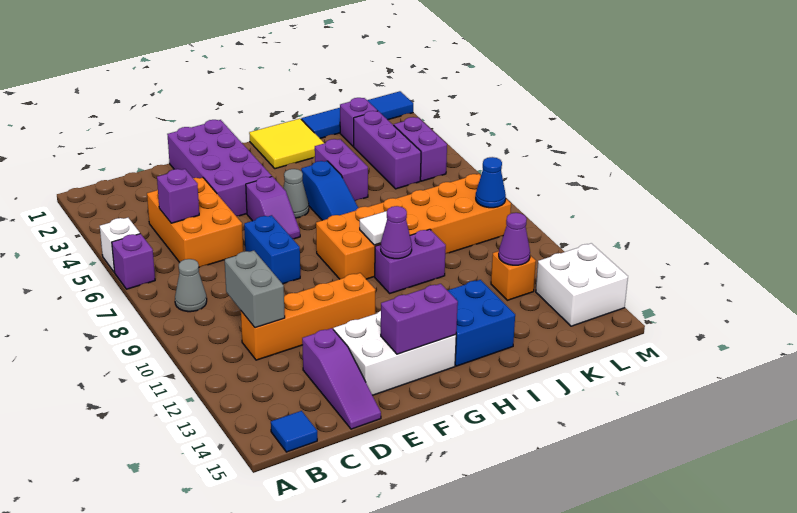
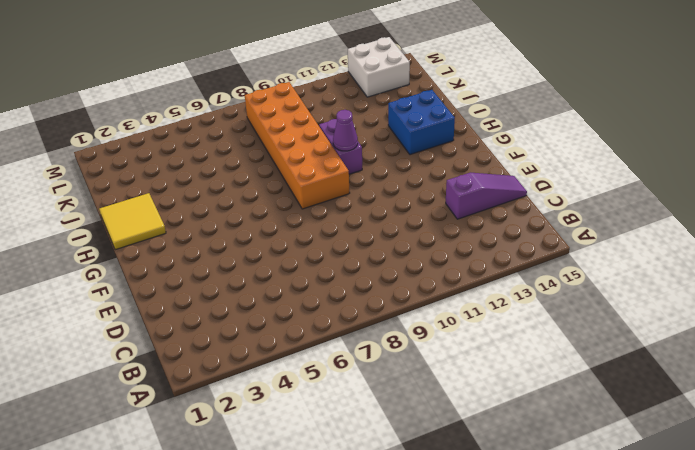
none -> white brick A5 level 1
none -> purple brick A6 level 1
none -> grey cone B8 level 1
none -> blue tile B15 level 1

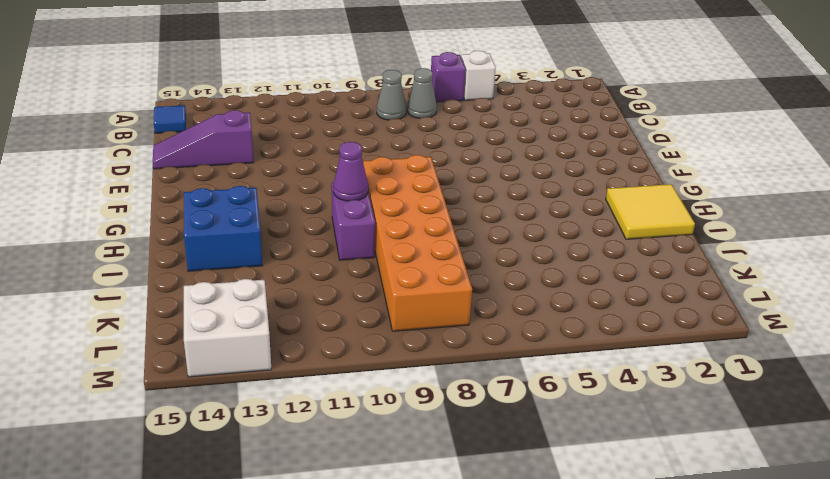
grey cone B7 level 1 -> grey cone G5 level 1
none -> orange brick C4:D6 level 1
none -> orange brick C11:F11 level 1
none -> purple brick E1:F4 level 1
none -> blue brick E7:E8 level 1

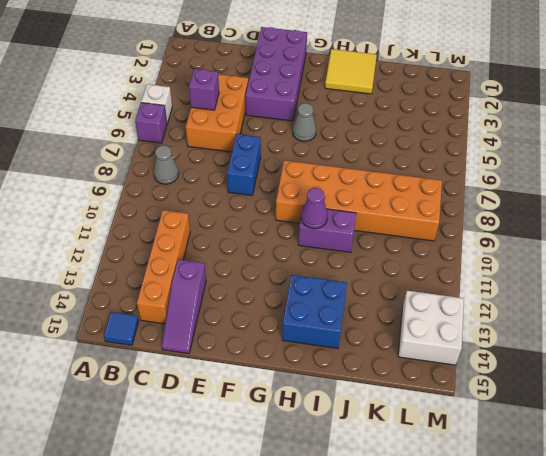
orange brick C11:C14 level 1 -> orange brick C11:F11 level 1
none -> white brick E13:G14 level 1
none -> purple slope F5:F6 level 1 top 5
none -> blue slope H5:H7 level 1 top 5
none -> purple brick I4:I5 level 1

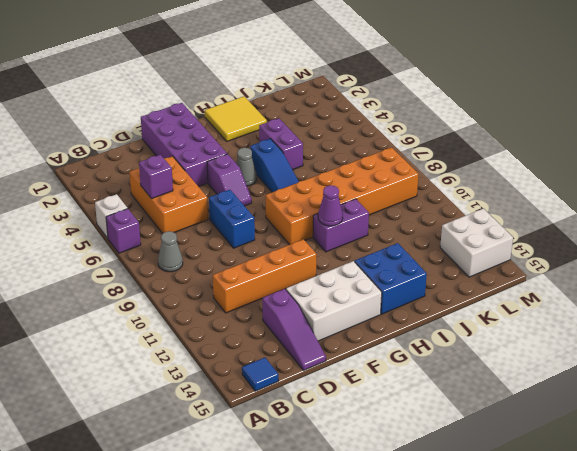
none -> blue tile J1:M1 level 1
none -> purple brick K2 level 1
none -> purple brick K3:K5 level 1
none -> orange brick K12 level 1

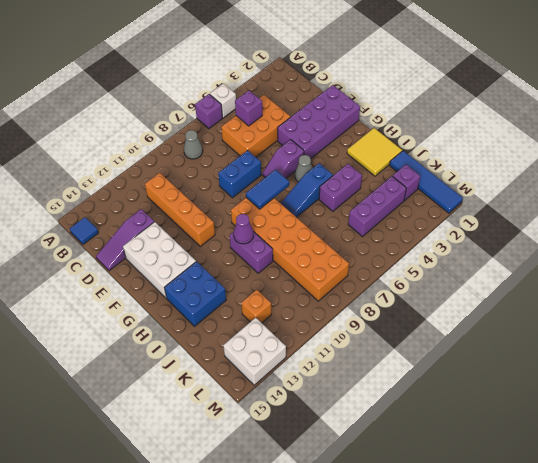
blue tile G7:G8 level 2 -> none
none -> purple brick L4:L5 level 1
none -> grey brick C10:C11 level 2
none -> purple brick F14:G14 level 2
none -> white tile H9 level 2

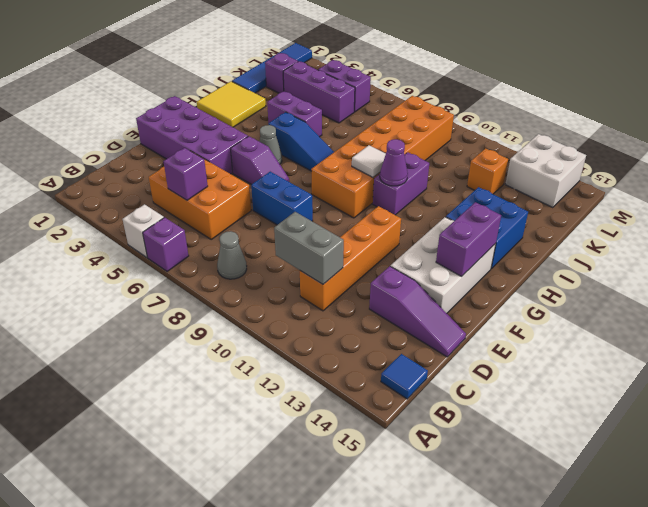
none -> purple cone K12 level 2
none -> blue cone L9 level 2

